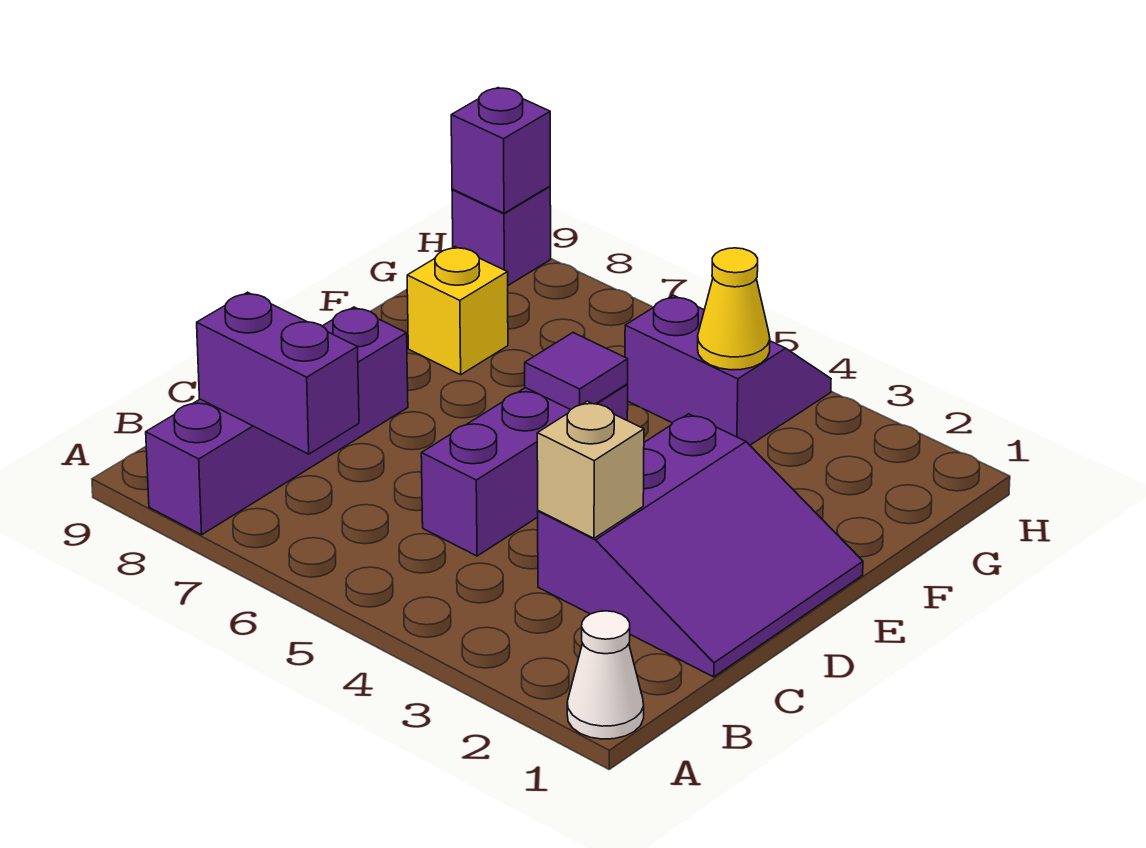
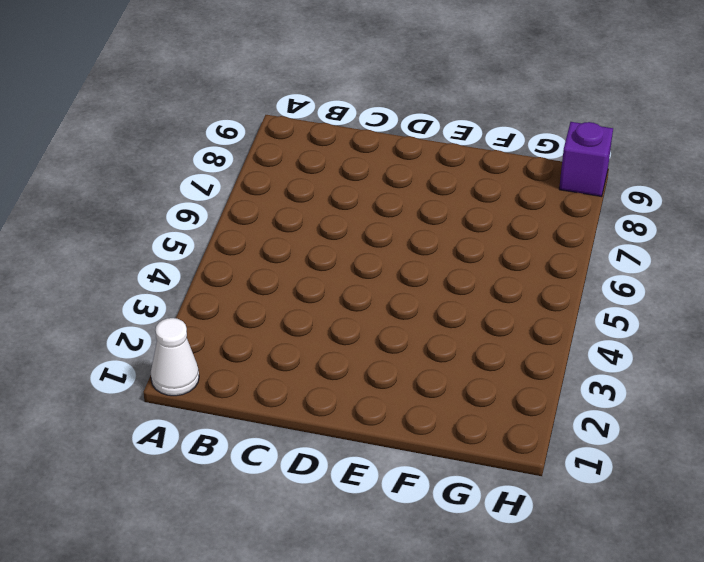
none -> purple brick A8:D8 level 1
none -> purple slope C1:E3 level 1 top 3
none -> purple brick C5:E5 level 1

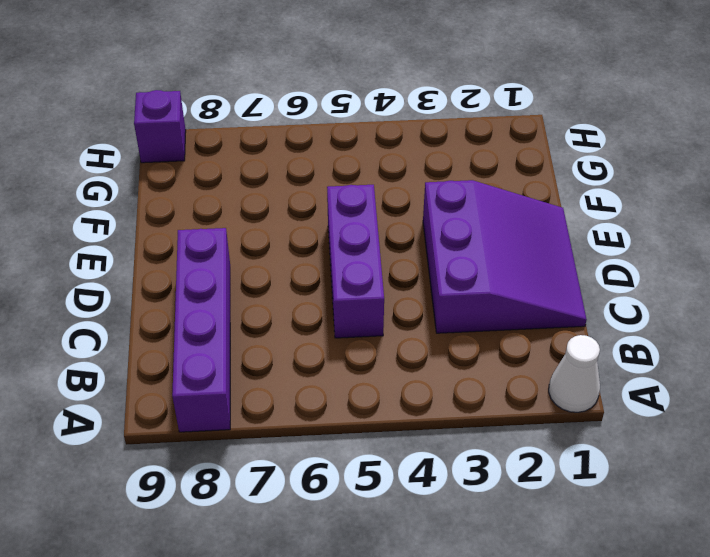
none -> yellow brick F8 level 1
none -> purple slope G4:H5 level 1 top G
none -> purple brick B7:B8 level 2

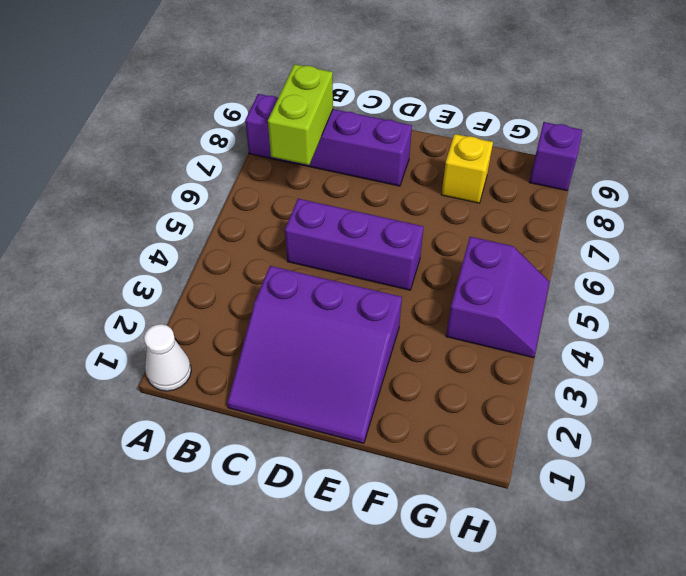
lime brick B7:B8 level 2 -> purple brick B7:B8 level 2
none -> tan brick C3 level 2
none -> purple tile E5 level 2
none -> yellow cone G4 level 2

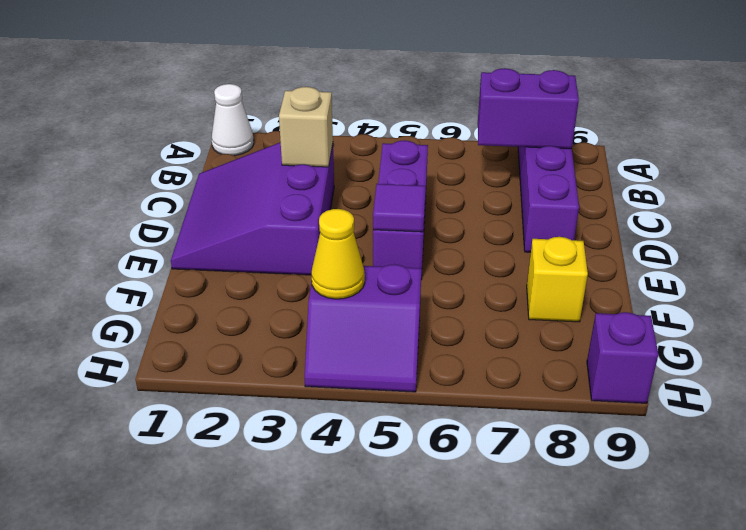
none -> purple brick H9 level 2

